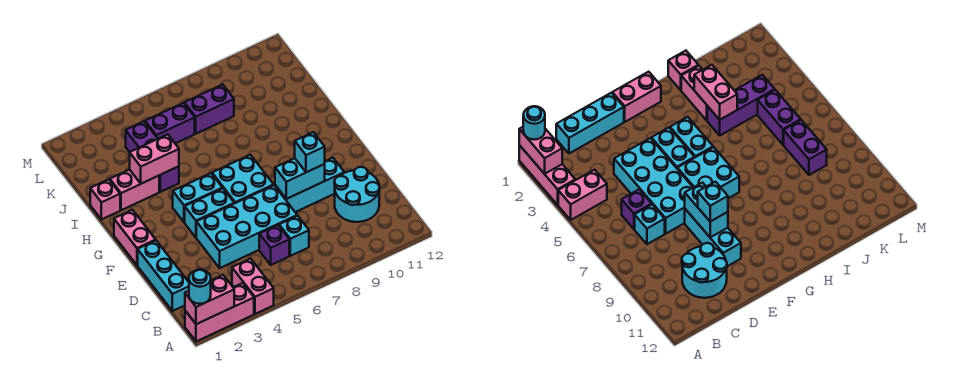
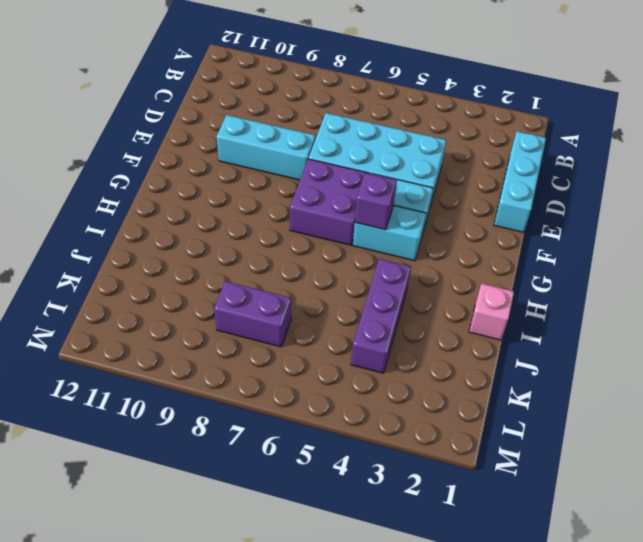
purple brick F6:G7 level 1 -> cyan brick F6:G7 level 1
purple brick G5 level 2 -> purple brick C6 level 1
none -> pink brick A1:A3 level 1
none -> pink brick A4:B4 level 1
none -> cyan brick C7 level 1

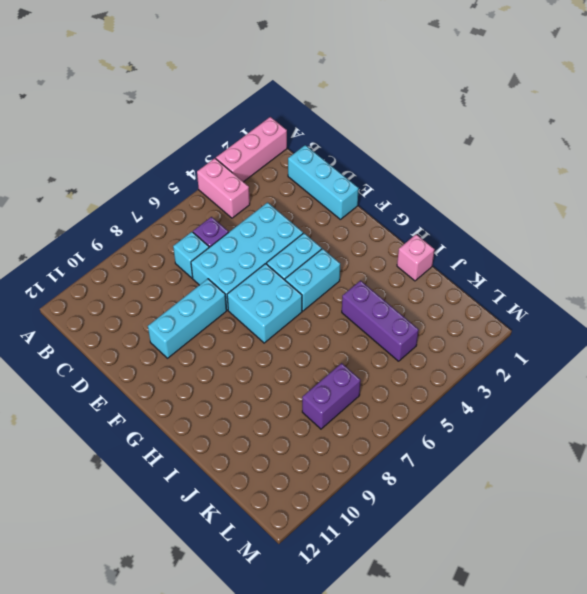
none -> cyan round brick C10:D11 level 1
none -> pink brick F1:G1 level 1
none -> pink brick I2:I3 level 1

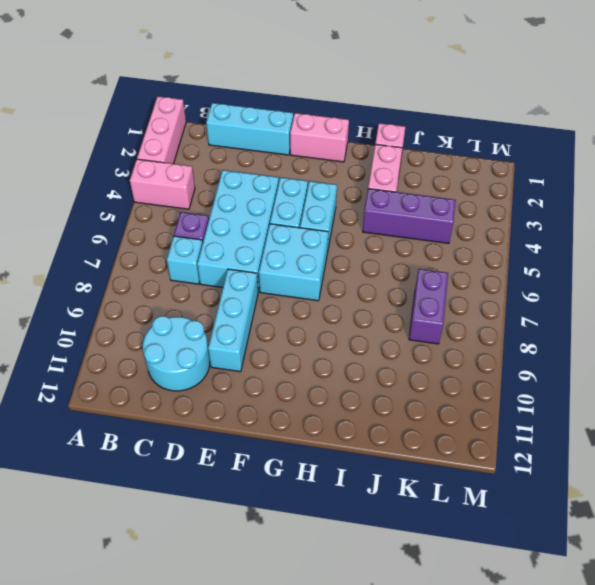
none -> purple brick K5:K6 level 1
none -> pink brick A1:A2 level 2
none -> cyan brick E8:E9 level 2

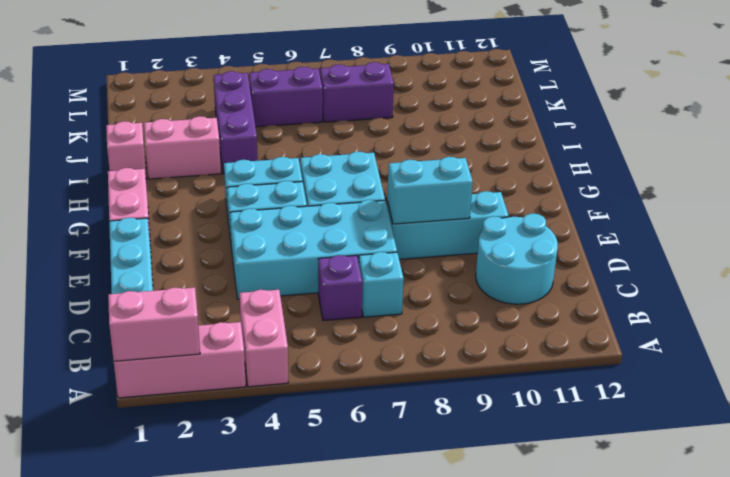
none -> pink brick I3:I4 level 2
none -> cyan round brick A1 level 3
none -> cyan brick E9 level 3

